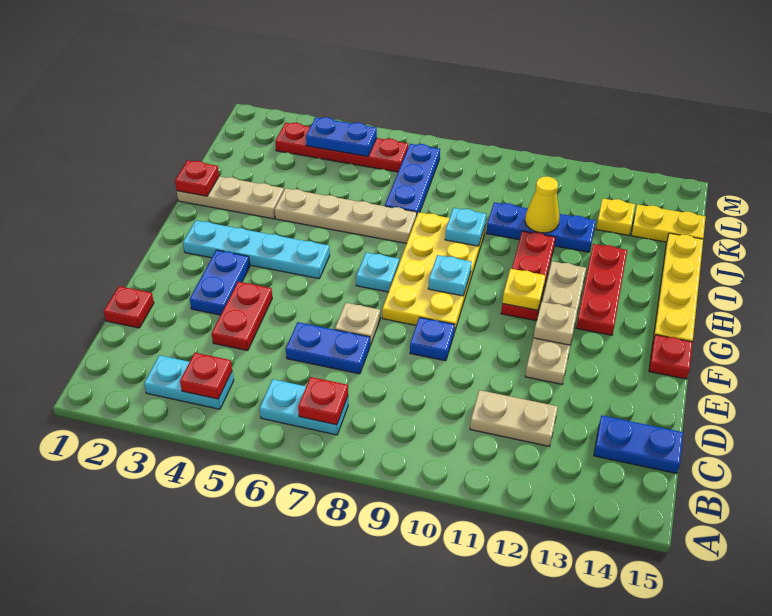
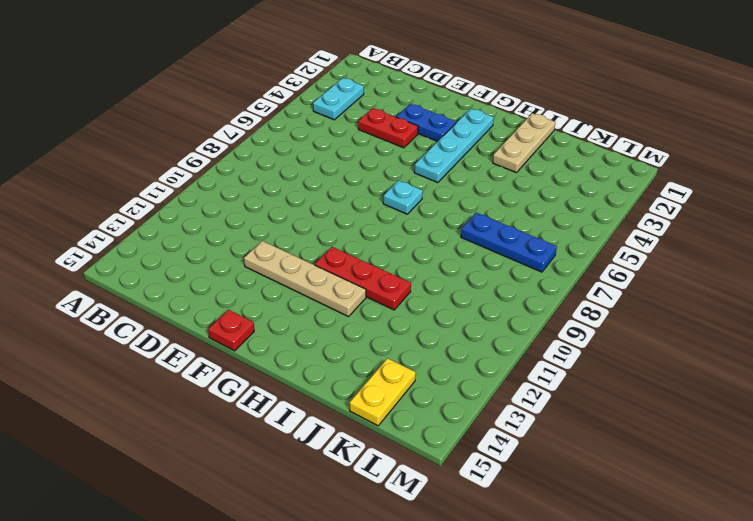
none -> cyan plate B6:B7 level 1
none -> tan plate C11:C12 level 1
none -> blue plate C14:C15 level 1
none -> red plate D1 level 1

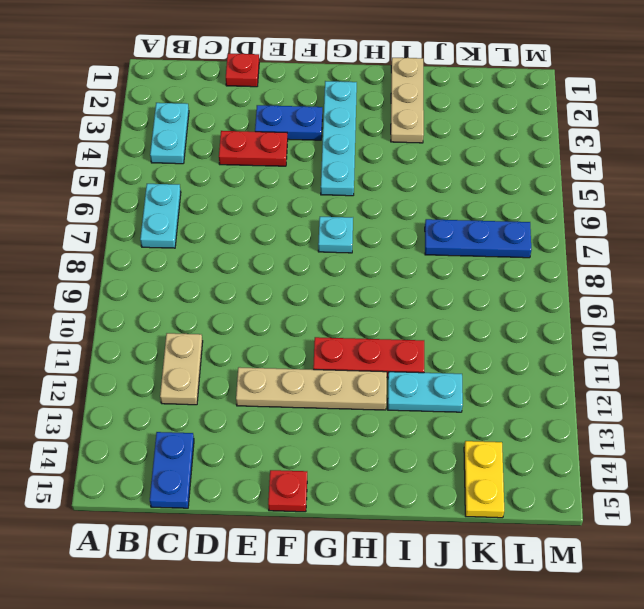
cyan plate I12:J12 level 1 -> blue plate J10:J12 level 1
none -> blue plate D6:D7 level 1
none -> tan plate E7 level 1
none -> blue plate E9 level 1
none -> yellow plate F8:I9 level 1

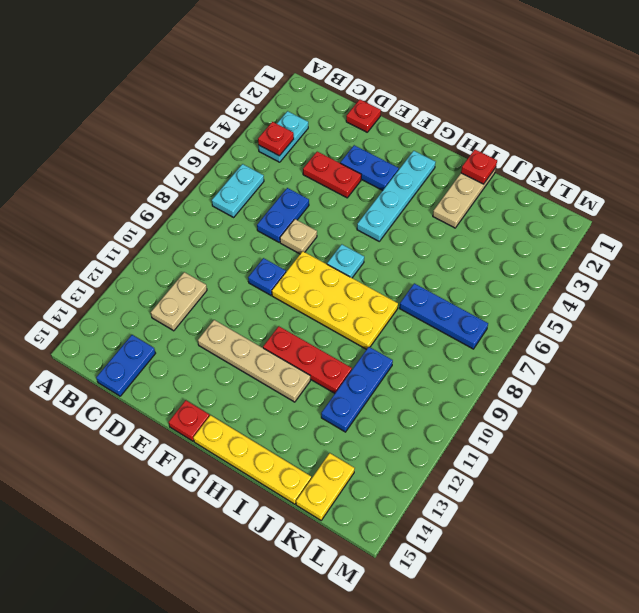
none -> red plate G13:I13 level 1
none -> tan plate I4:I7 level 1
none -> yellow plate K13 level 1
none -> red plate L3:L6 level 1

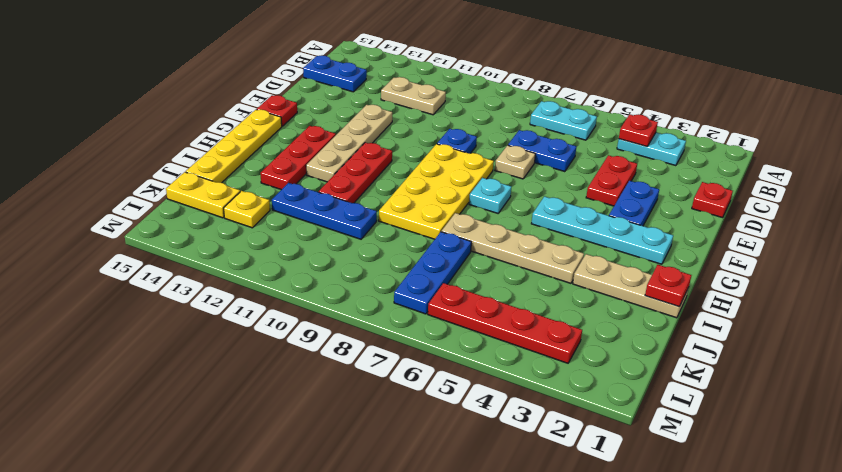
none -> red plate B7 level 2
none -> tan plate F12 level 2
none -> cyan plate G9 level 2
none -> yellow plate G11 level 2

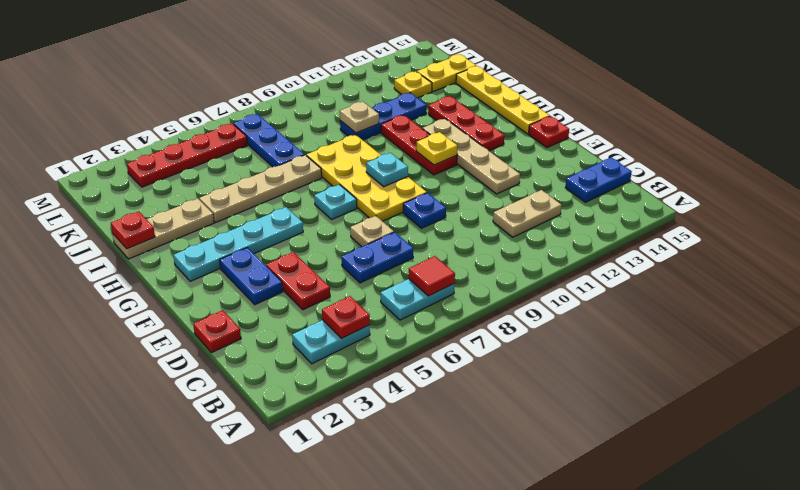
red tile B7 level 2 -> red plate B7 level 2
tan plate J10 level 2 -> tan plate F12 level 2
none -> cyan plate I9 level 2
none -> yellow cone J11 level 2
none -> blue plate L4:L5 level 2

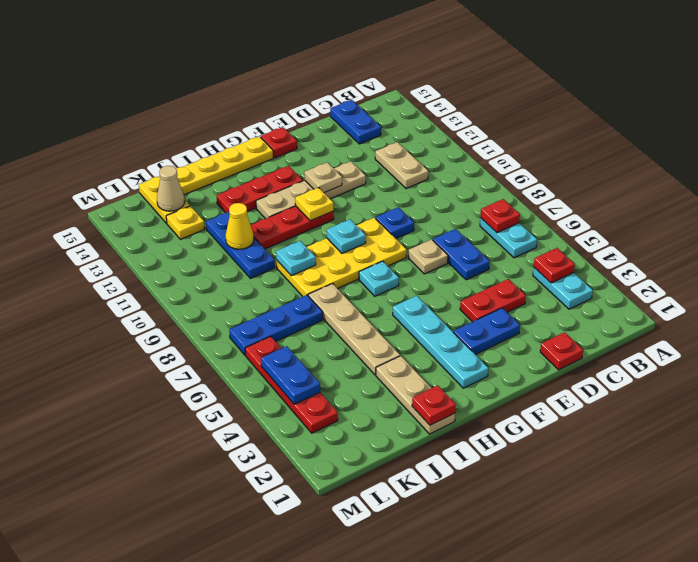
tan cone K14 level 2 -> none

